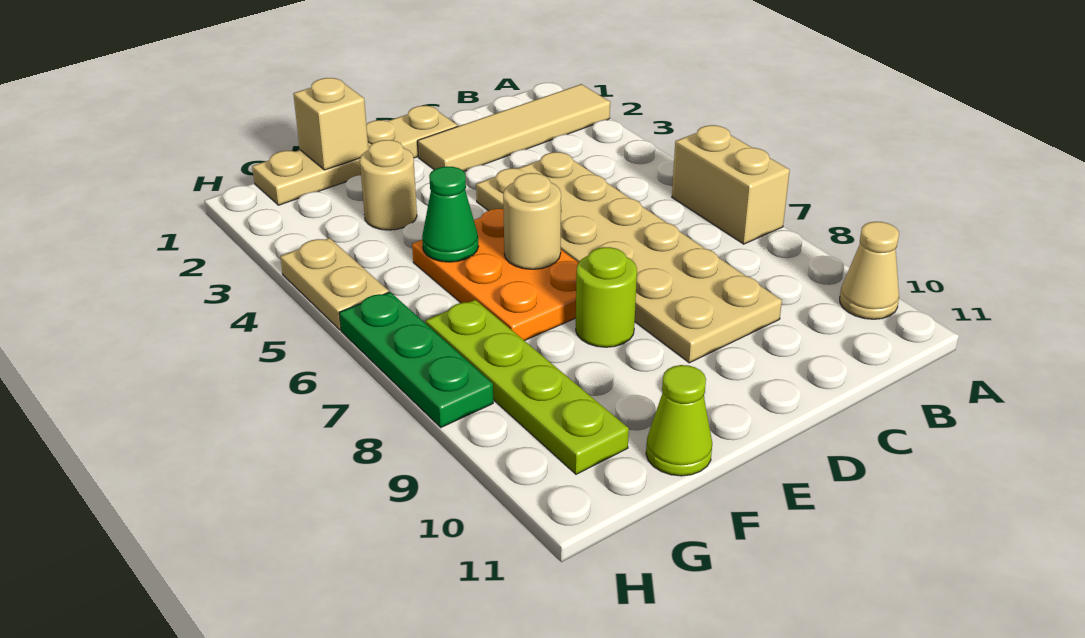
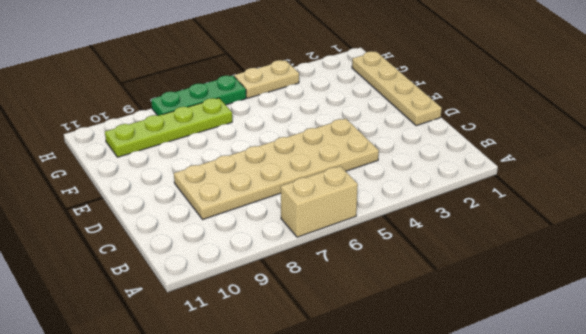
none -> tan tile A2:D2 level 1
none -> tan cone A10 level 1
none -> orange plate E5:F7 level 1

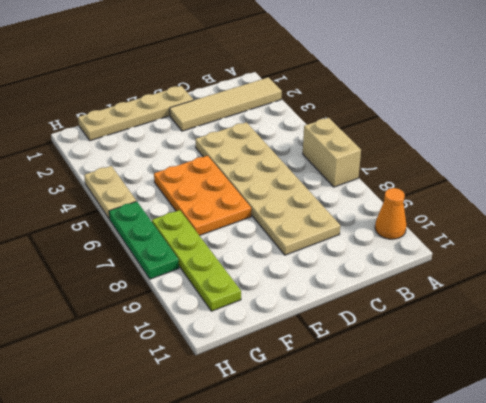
orange cone A10 level 1 -> tan cone A10 level 1
none -> lime round brick E8 level 1
none -> tan round brick F3 level 1
none -> lime cone F11 level 1

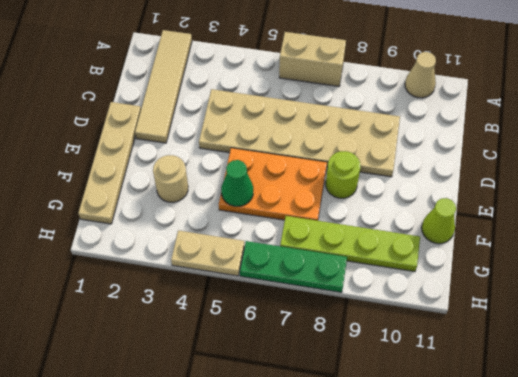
none -> tan round brick E6 level 2
none -> tan brick F1 level 2

